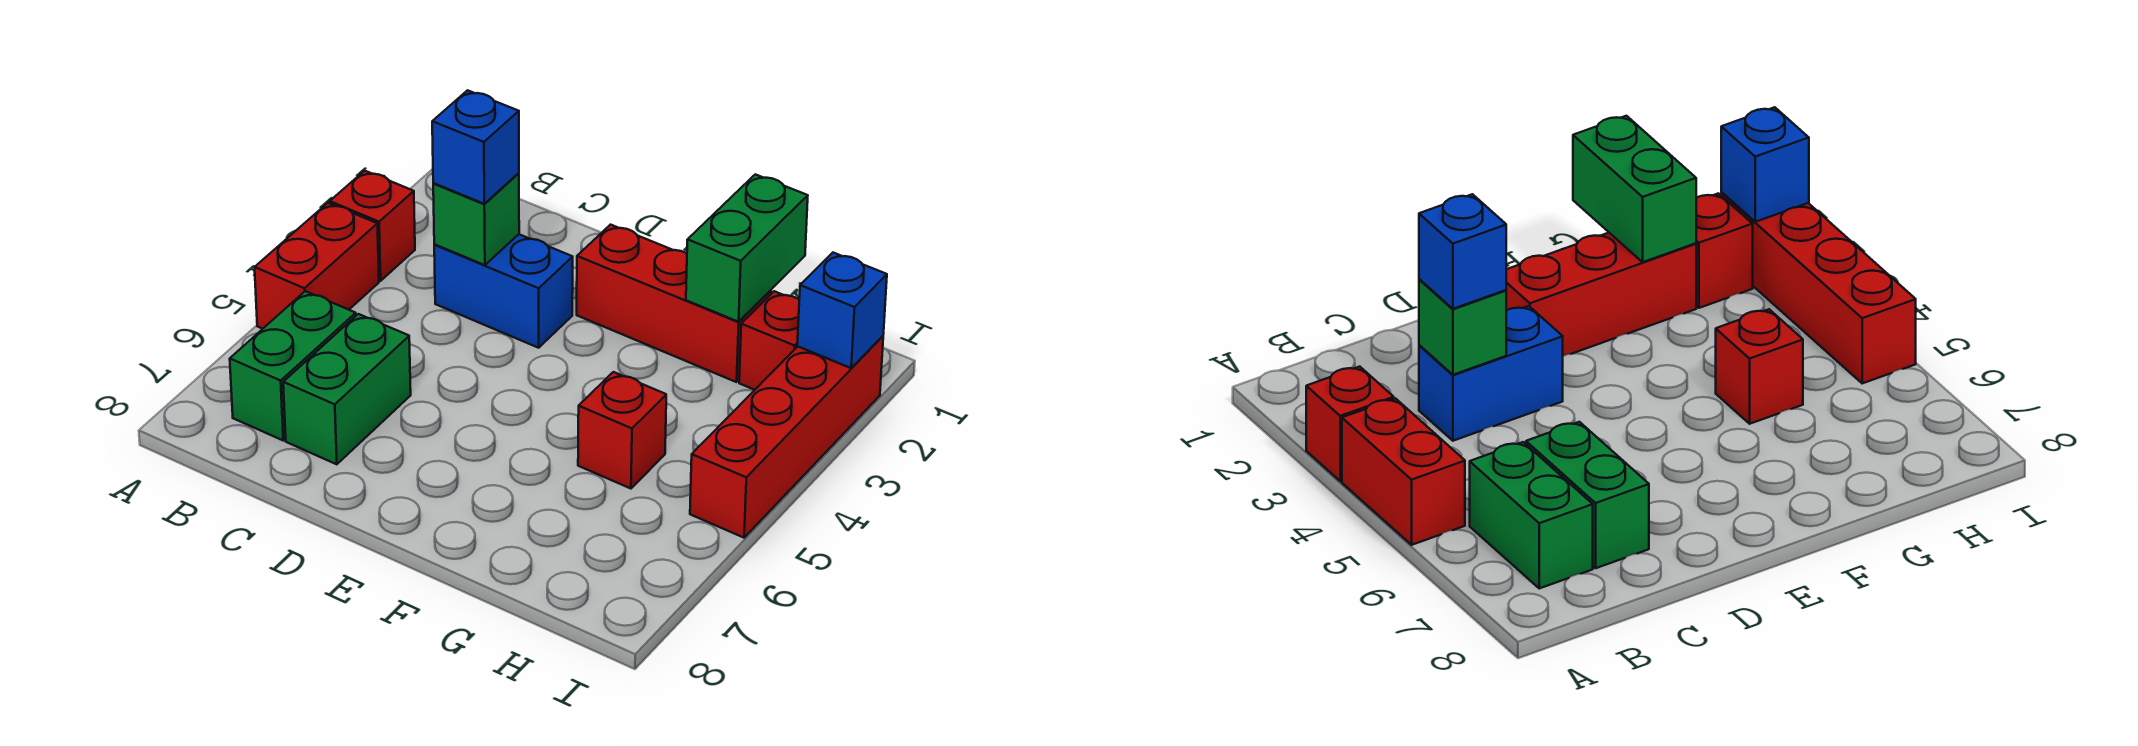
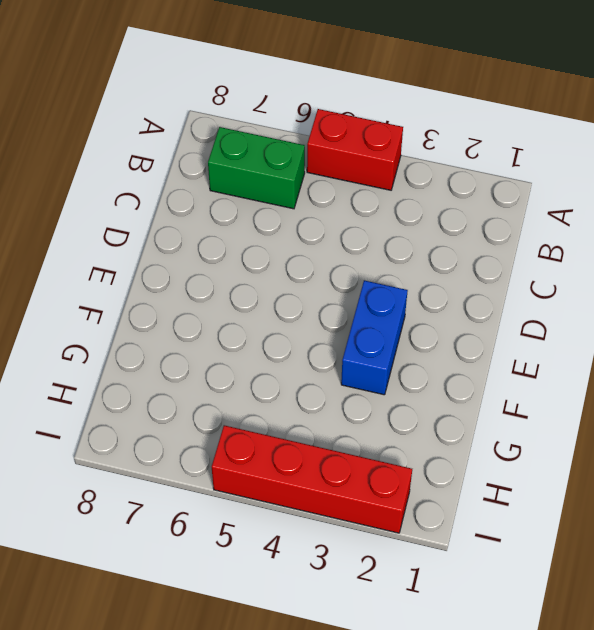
blue brick E3:F3 level 1 -> blue brick C3:D3 level 1
none -> red brick A3 level 1
none -> green brick C6:C7 level 1
none -> red brick E2:G2 level 1

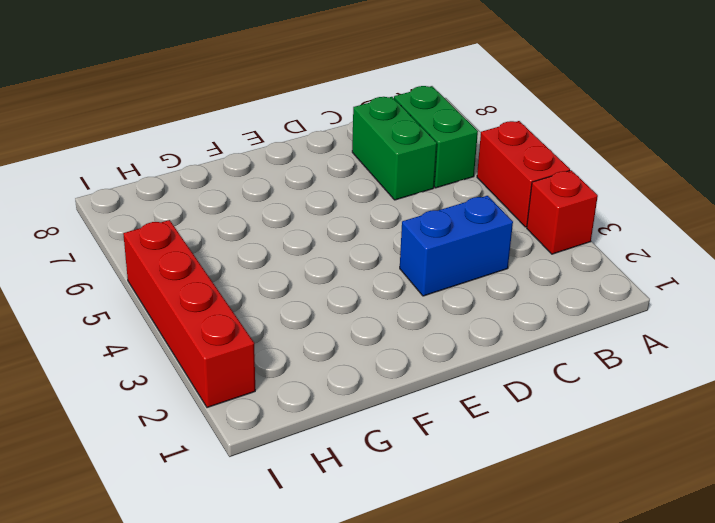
none -> red brick E2:G2 level 1
none -> red brick G5 level 1
none -> red brick H2 level 1

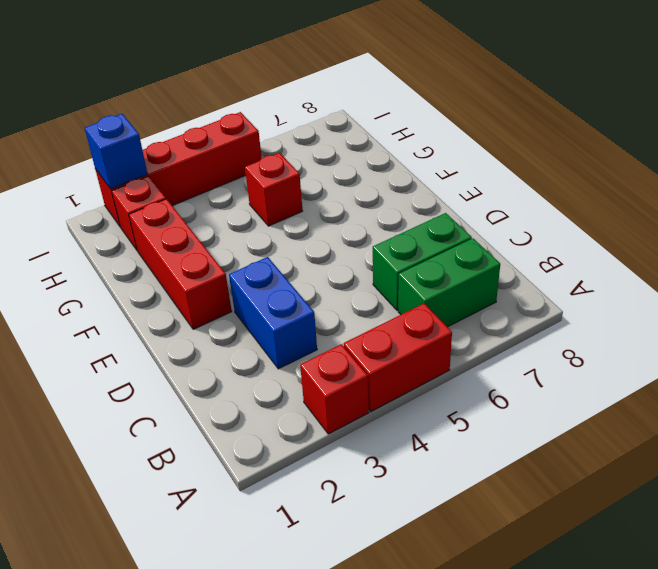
none -> green brick C3 level 2
none -> green brick G1:G2 level 2
none -> blue brick C3 level 3

